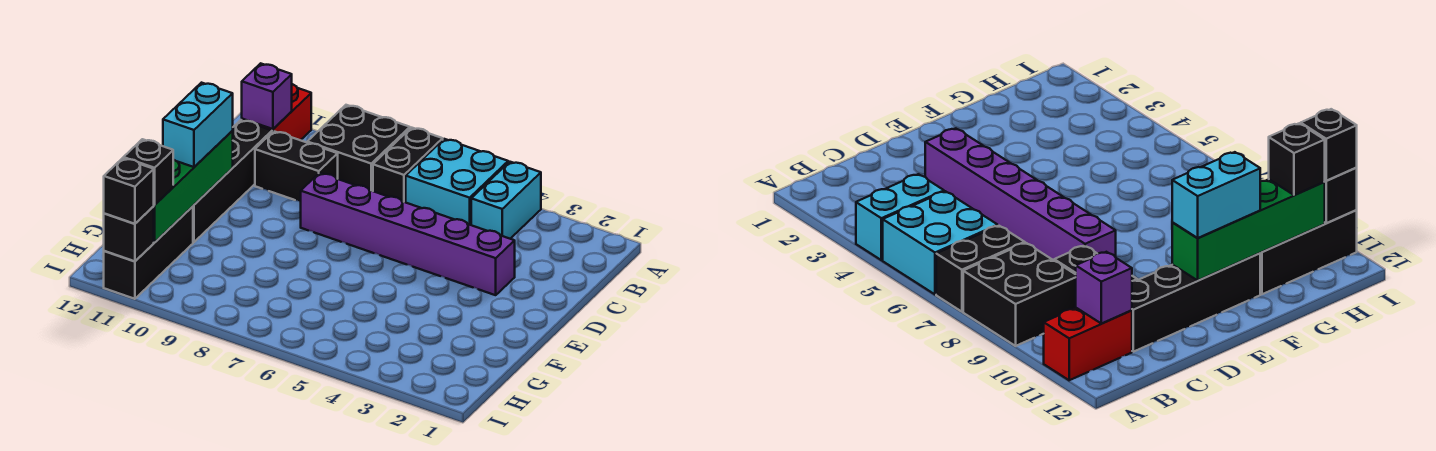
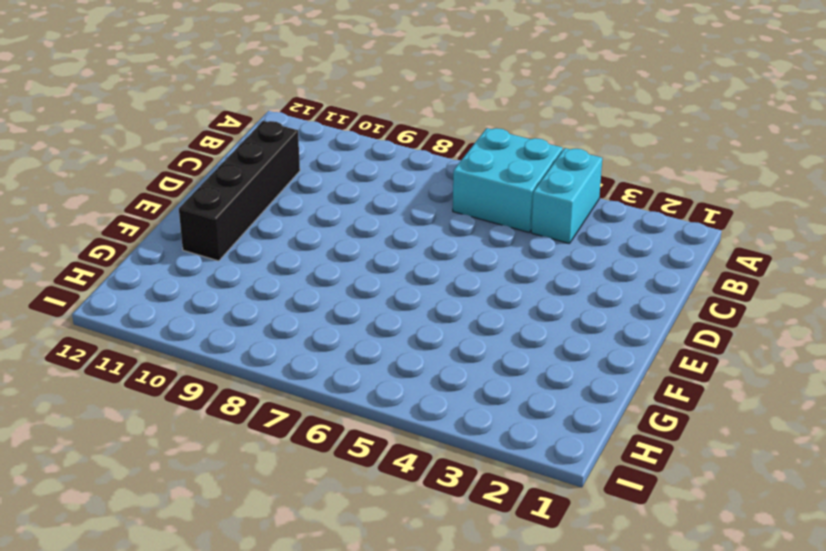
none -> black brick A7:B7 level 1
none -> black brick A8:B9 level 1
none -> red brick A11:B11 level 1

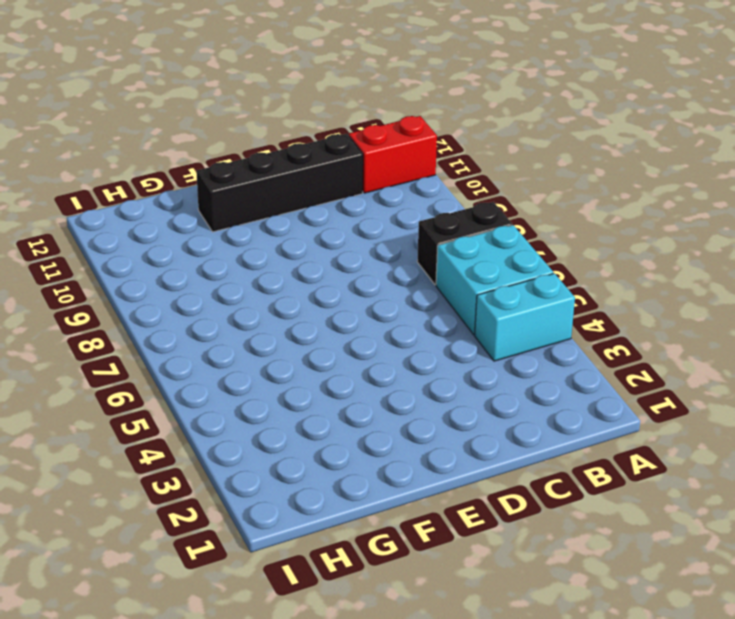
none -> black brick A8:B9 level 1
none -> black brick C9:C10 level 1
none -> purple brick D3:D8 level 1

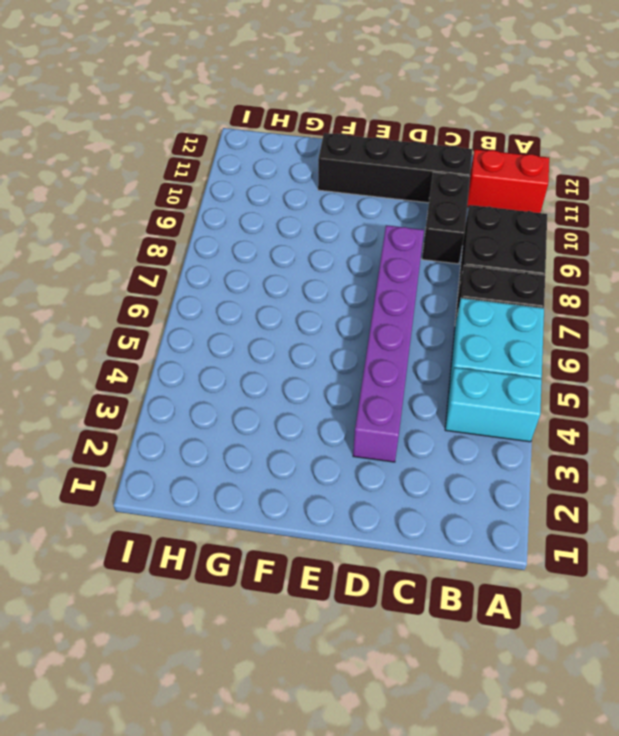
none -> black brick G11:I11 level 1
none -> purple brick B11 level 2
none -> green brick E11:H11 level 2

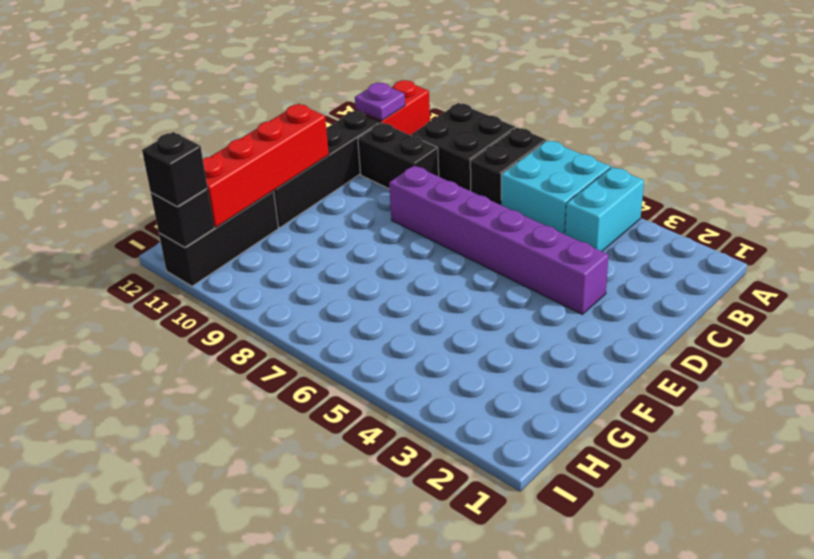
purple plate B11 level 2 -> purple brick B11 level 2
red brick E11:H11 level 2 -> green brick E11:H11 level 2
none -> cyan brick E11:F11 level 3
none -> black brick H11 level 3

